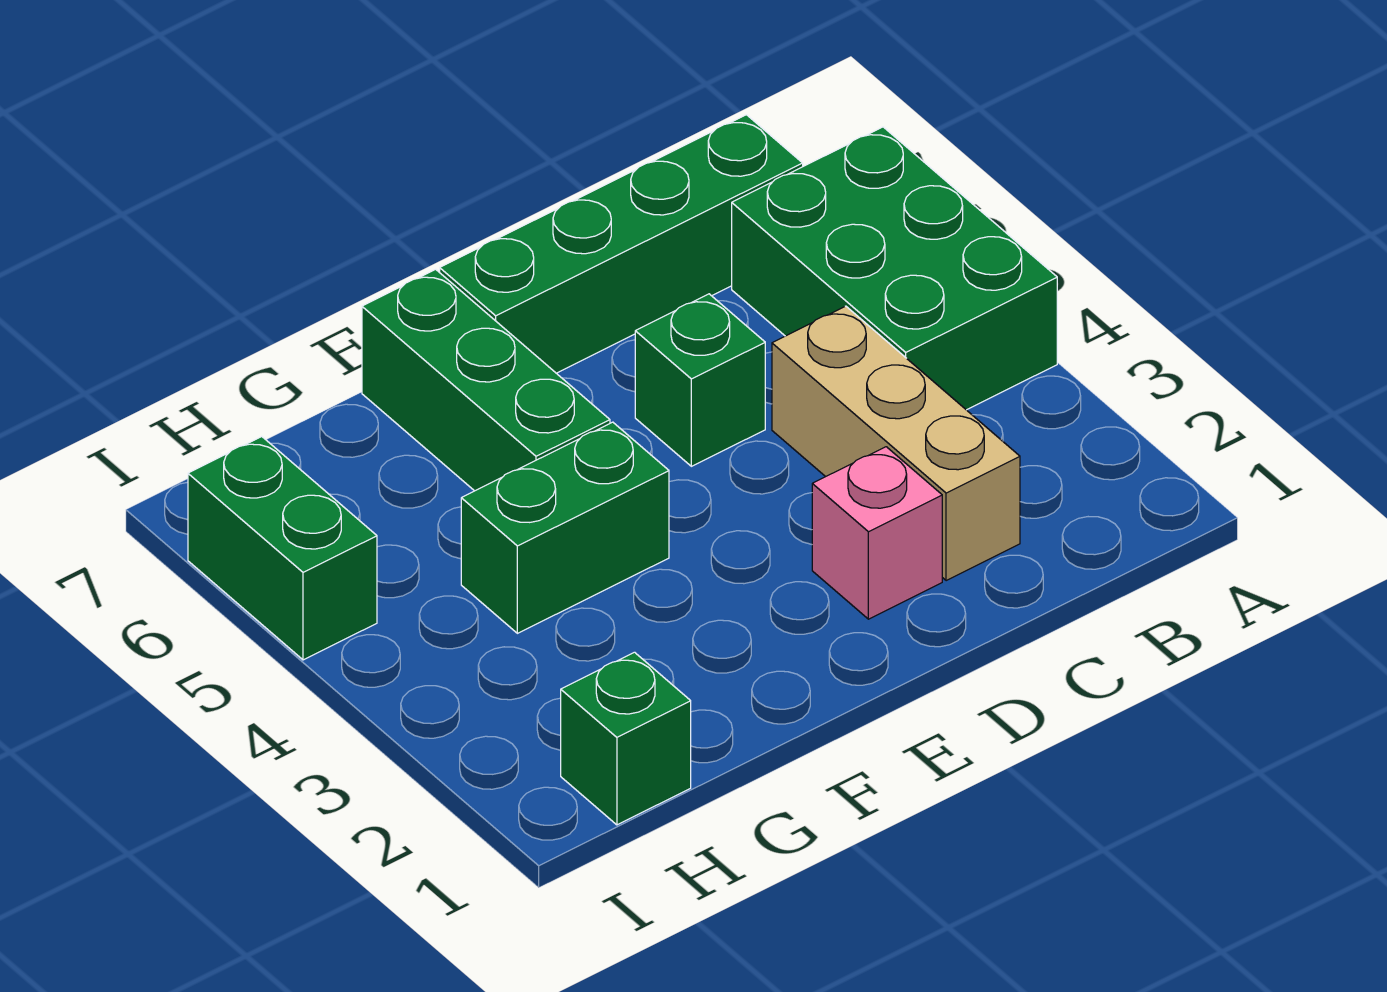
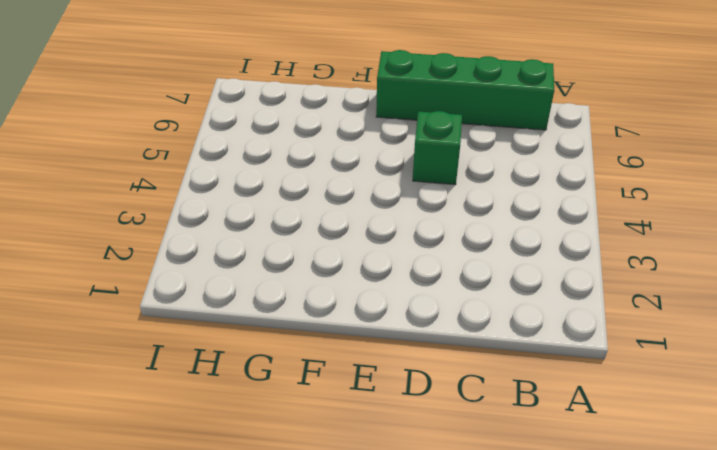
none -> green brick A4:B6 level 1
none -> tan brick C2:C4 level 1

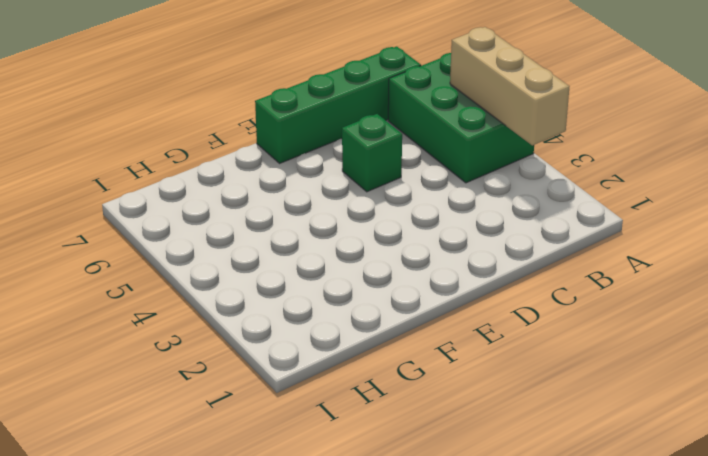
tan brick A3:A5 level 2 -> tan brick C2:C4 level 1
none -> pink brick D2 level 1
none -> green brick F4:G4 level 1

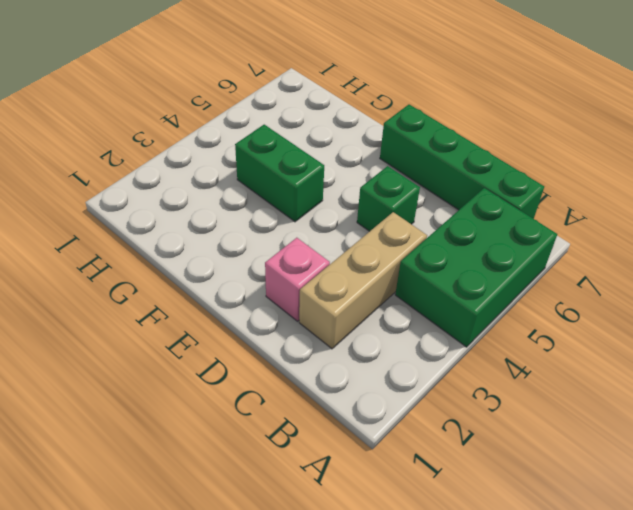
none -> green brick F5:F7 level 1
none -> green brick H1 level 1

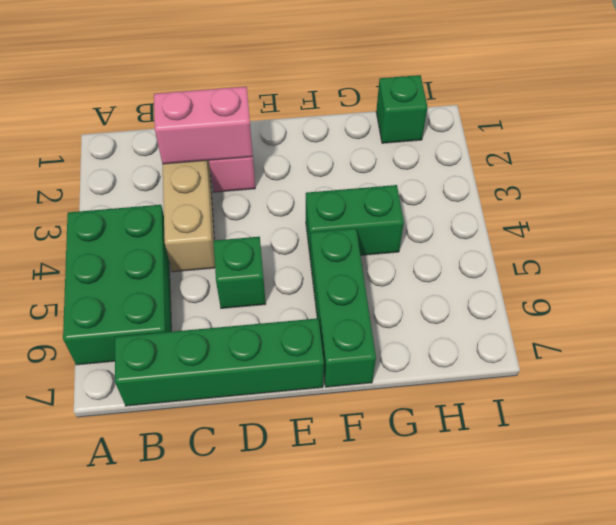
pink brick C2:D2 level 2 -> none
none -> green brick I5:I6 level 1

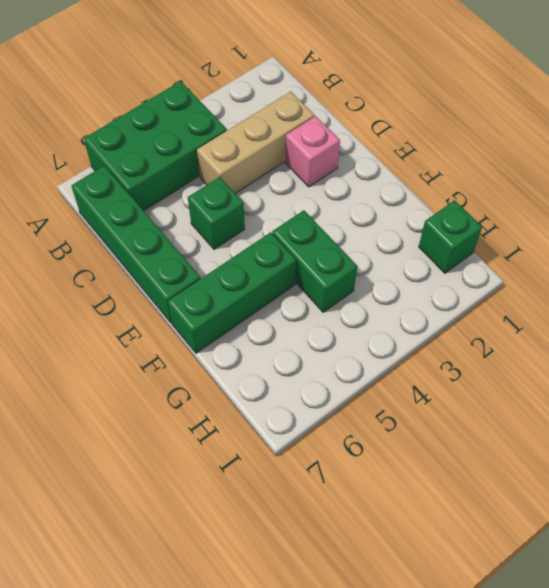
none -> green brick I5:I6 level 1

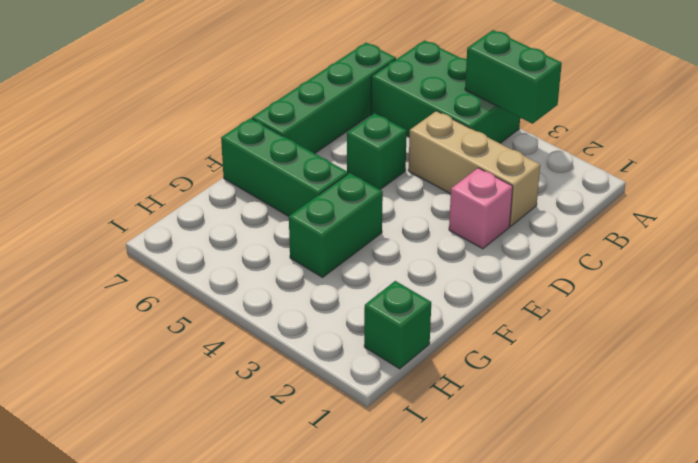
green brick A3:A4 level 2 -> green brick I5:I6 level 1

